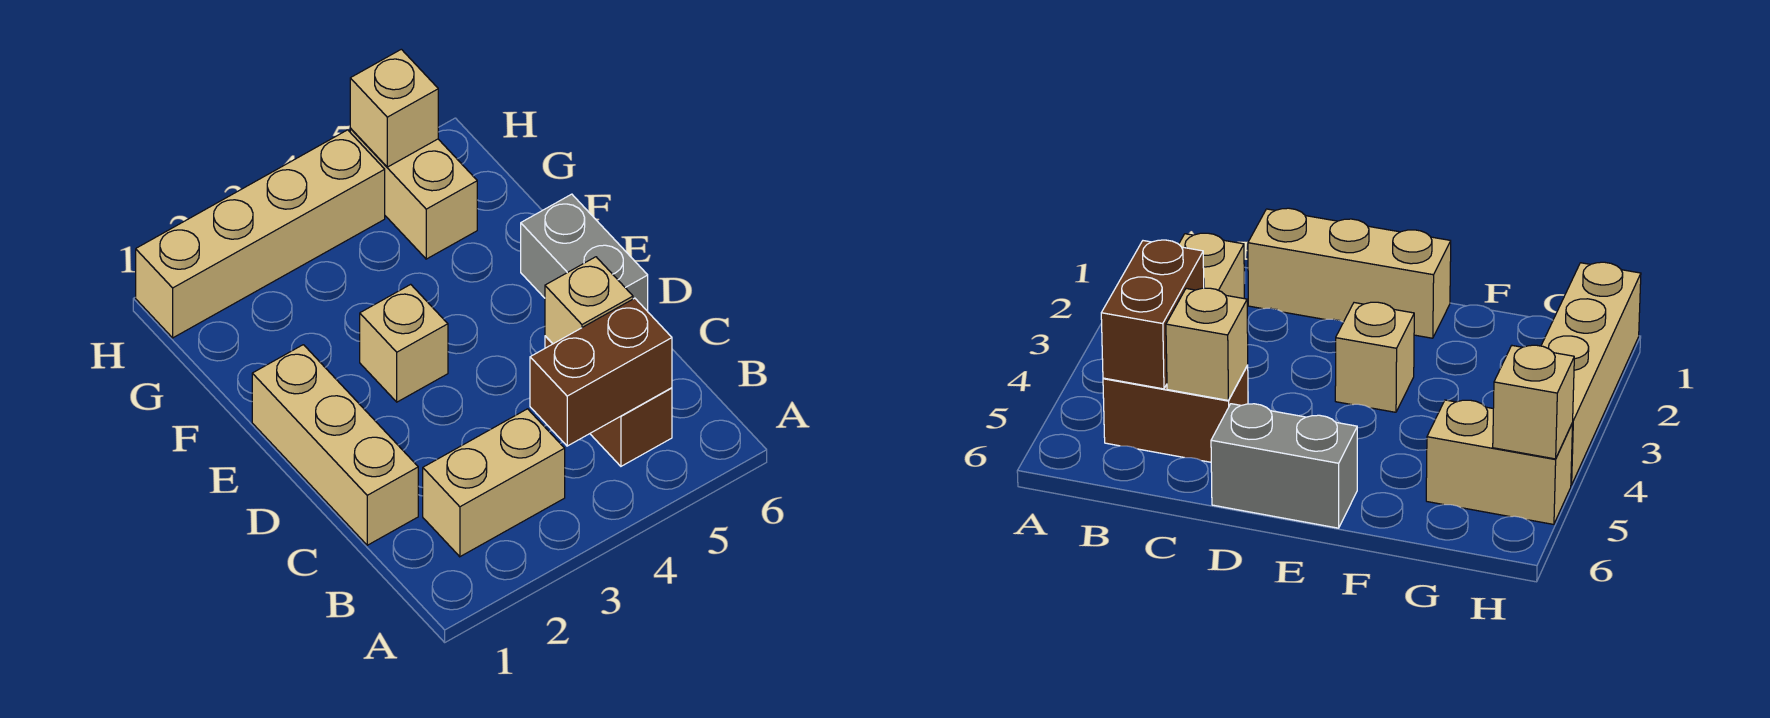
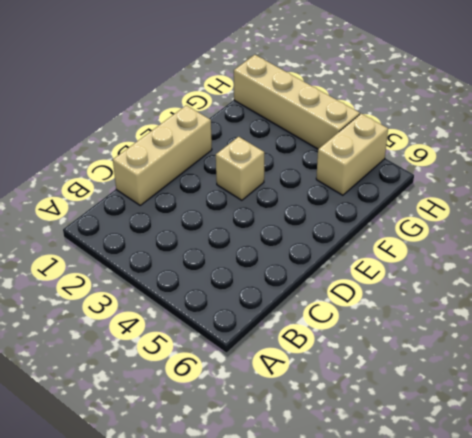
none -> tan brick B2:B3 level 1
none -> brown brick B5:C5 level 1

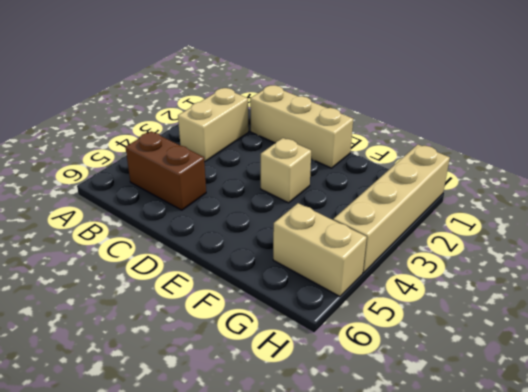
none -> grey brick D6:E6 level 1
none -> brown brick B4:B5 level 2

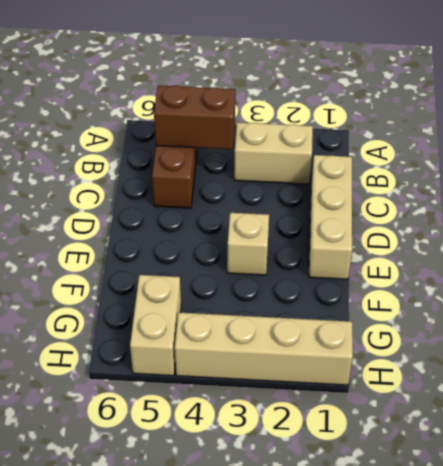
none -> grey brick D6:E6 level 1
none -> tan brick C5 level 2

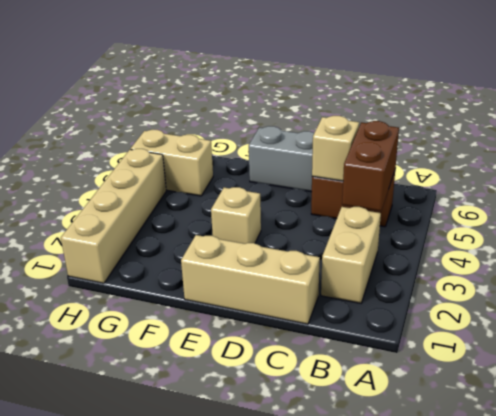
none -> tan brick H5 level 2

